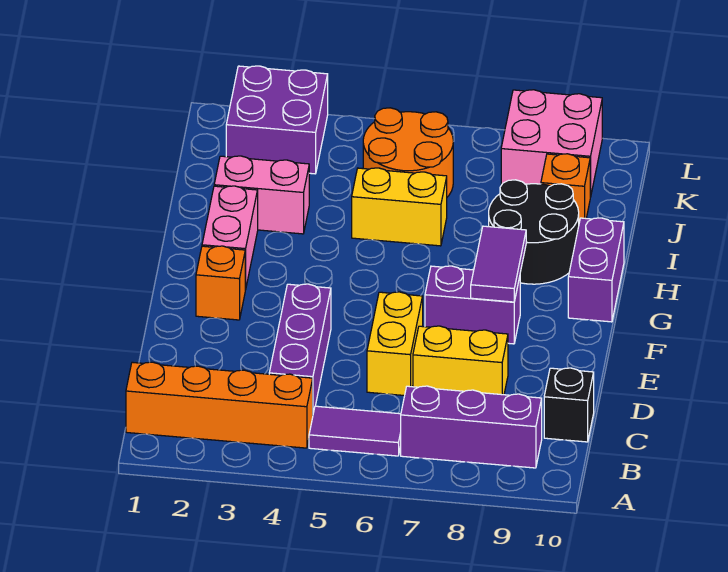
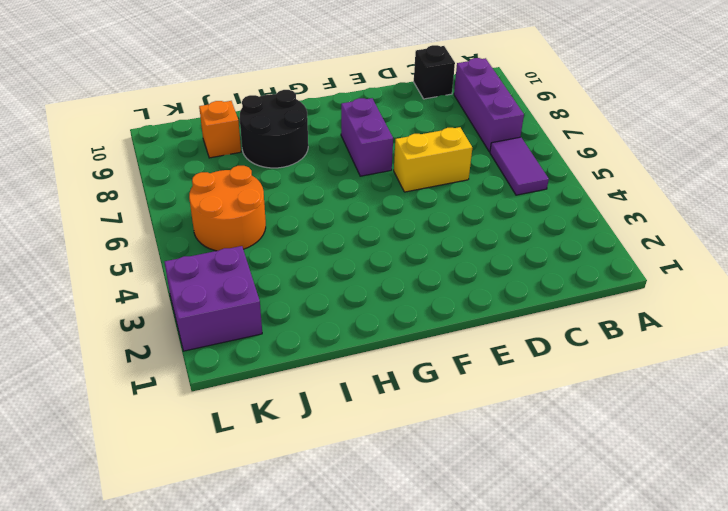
none -> orange brick B1:B4 level 1
none -> purple brick C4:E4 level 1
none -> yellow brick D7:D8 level 1

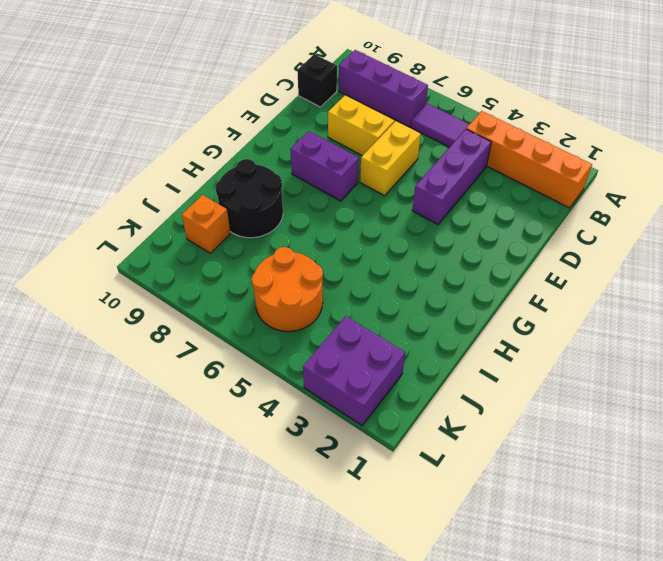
none -> orange brick F2 level 1
none -> pink brick G2:H2 level 1
none -> purple brick G10:H10 level 1

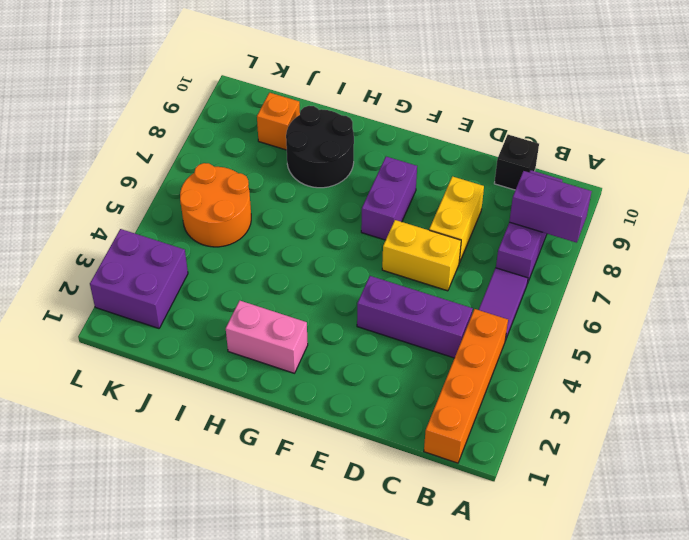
purple brick A8:B8 level 2 -> purple brick G10:H10 level 1
none -> orange brick F2 level 1
none -> pink brick I2:I3 level 1
none -> yellow brick I5:I6 level 1

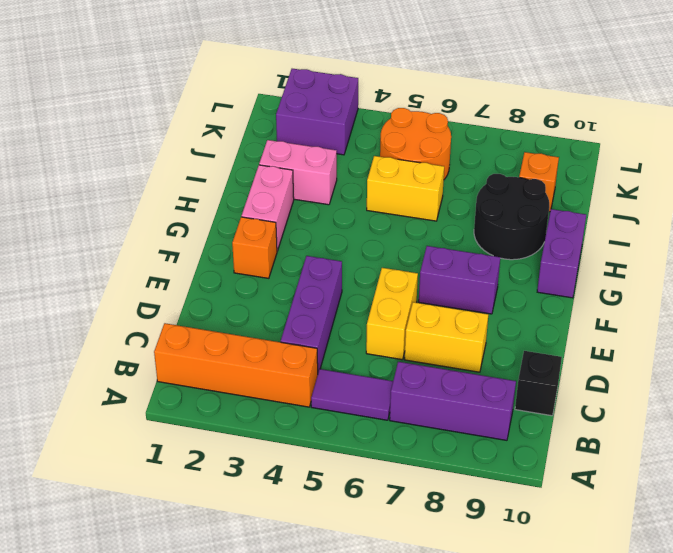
none -> pink brick K8:L9 level 1
none -> purple tile F8:G8 level 2

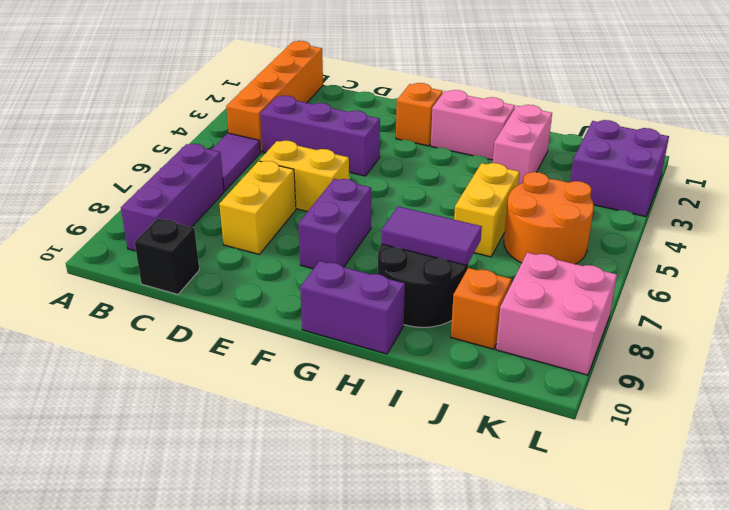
purple tile H8:I8 level 2 -> purple tile F8:G8 level 2

